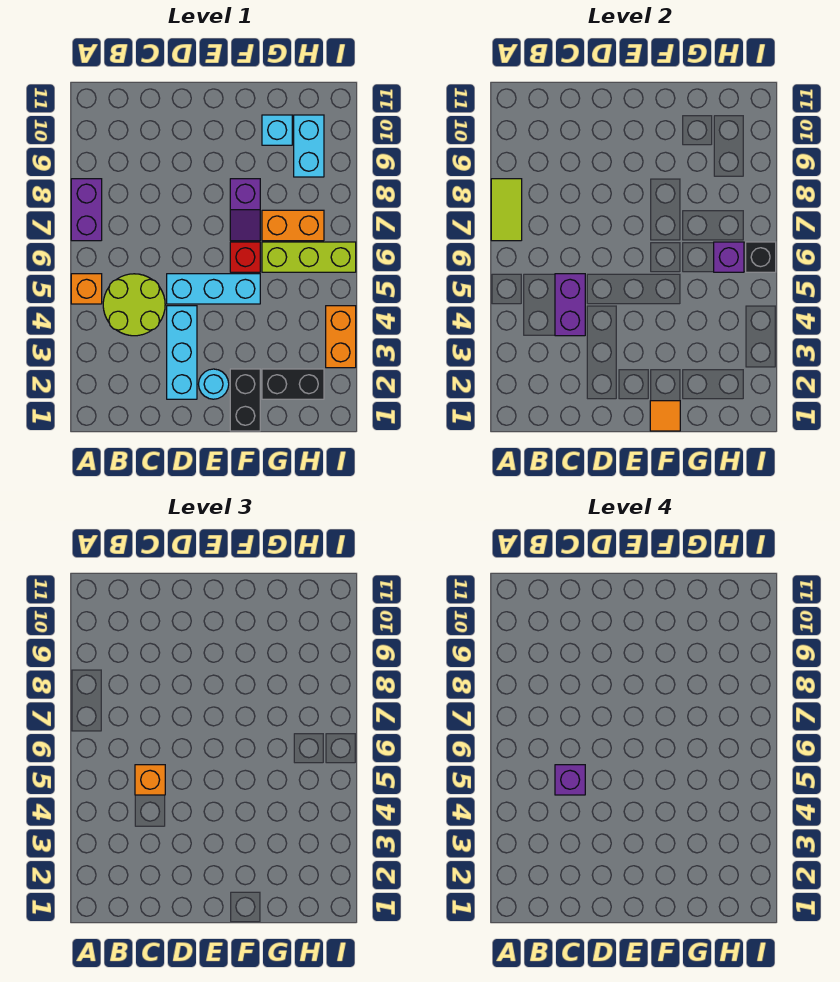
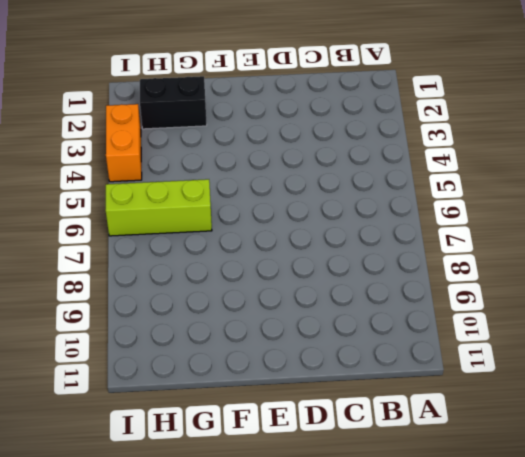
none -> orange brick A5 level 1
none -> purple brick A7:A8 level 1
none -> lime round brick B4:C5 level 1

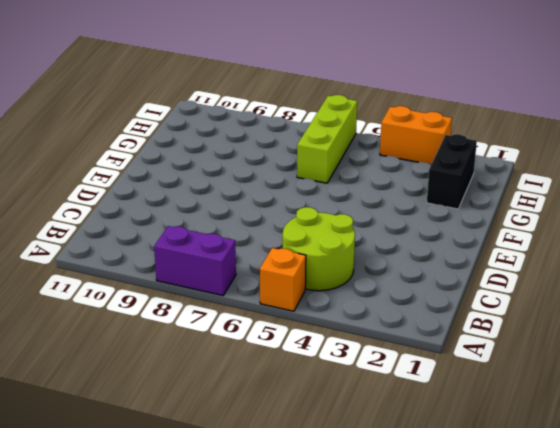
none -> cyan brick D2:D4 level 1
none -> cyan brick D5:F5 level 1
none -> cyan round brick E2 level 1

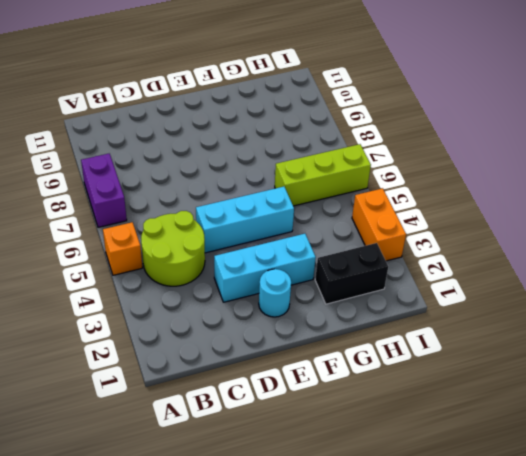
cyan brick D3:F3 level 1 -> cyan brick D2:D4 level 1
none -> black brick F1:F2 level 1
none -> red brick F6 level 1
none -> purple slope F7:F8 level 1 top 8

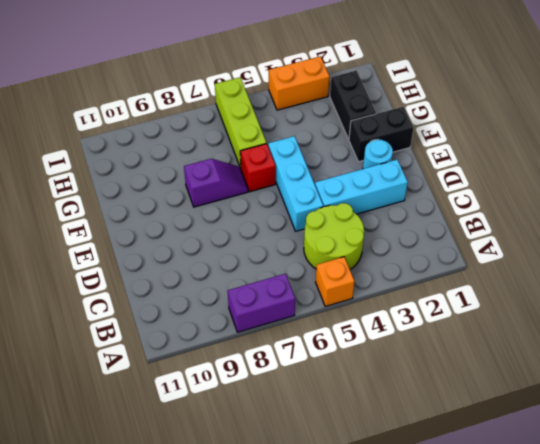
none -> orange brick G7:H7 level 1
none -> cyan brick G10 level 1
none -> cyan brick H9:H10 level 1

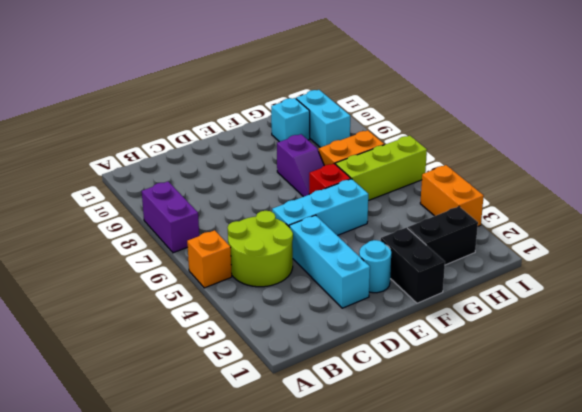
none -> lime tile A7:A8 level 2
none -> purple brick C4:C5 level 2
none -> orange tile F1 level 2

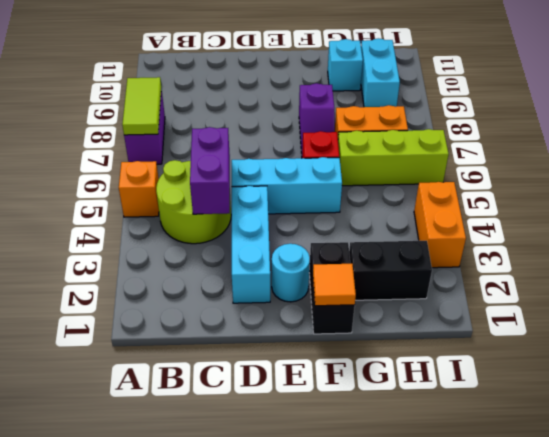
none -> purple brick H6 level 2
none -> black brick I6 level 2
none -> orange brick C5 level 3

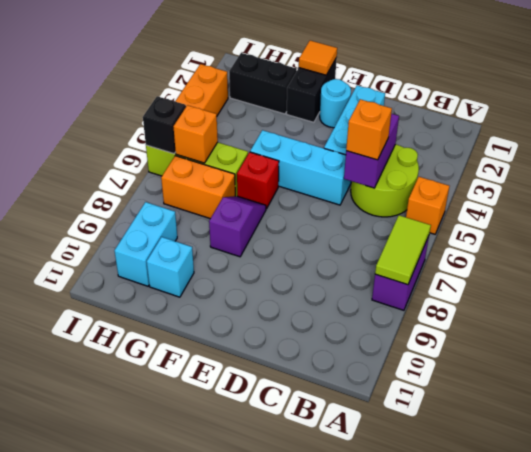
orange brick H6 level 2 -> purple brick H6 level 2
none -> purple brick C5 level 4

